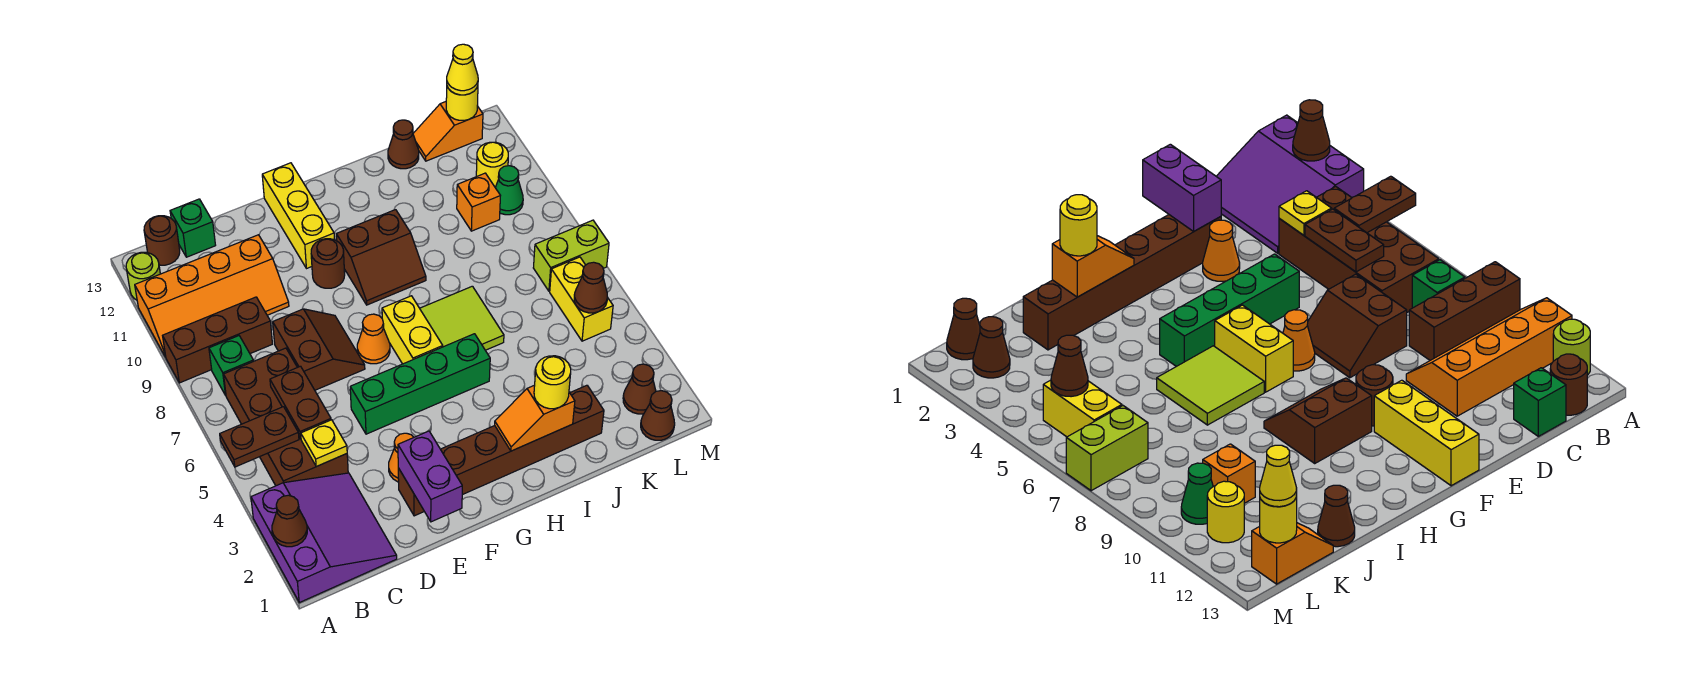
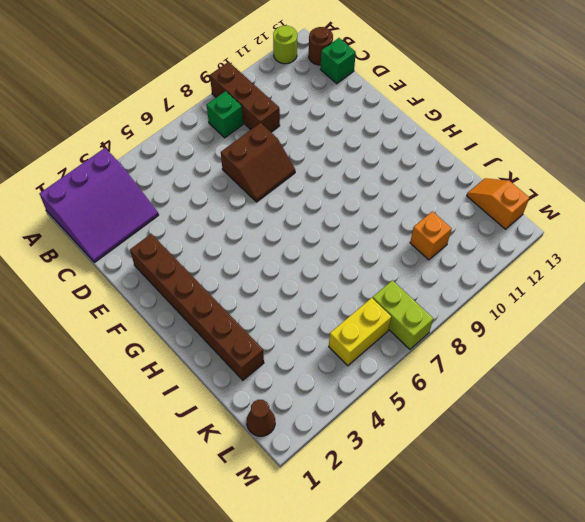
none -> orange slope A10:D11 level 1 top 11
none -> brown brick B4:C7 level 1
none -> orange cone E3 level 1
none -> green brick E5:H5 level 1

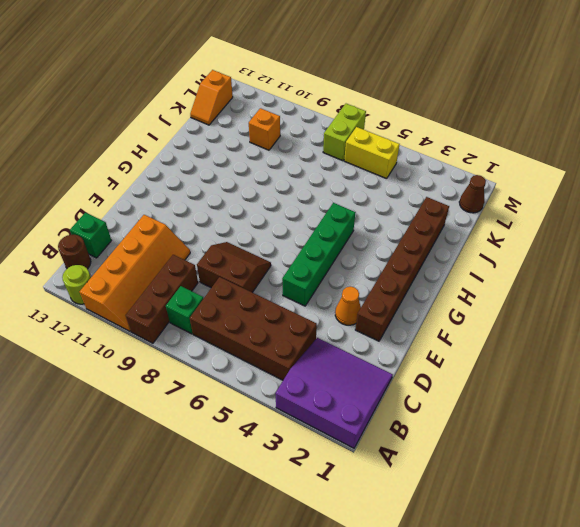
none -> orange cone F7 level 1
none -> brown round brick F10 level 1
none -> yellow brick F11:F13 level 1
none -> yellow brick G6:G7 level 1

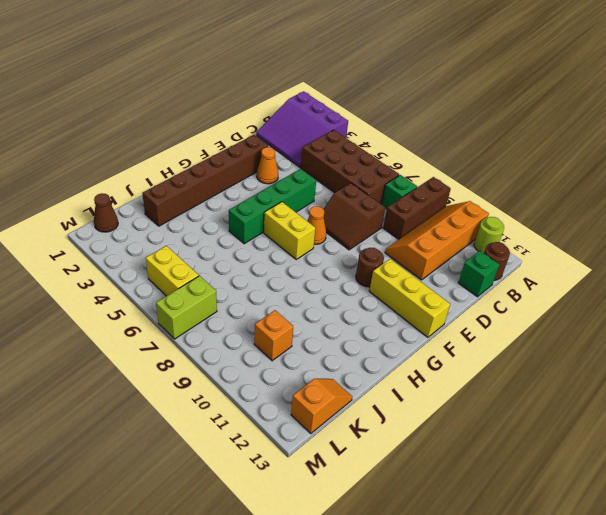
none -> brown slope G9:H10 level 1 top 10
none -> lime tile H6:I7 level 1
none -> brown cone J13 level 1
none -> brown cone L2 level 1

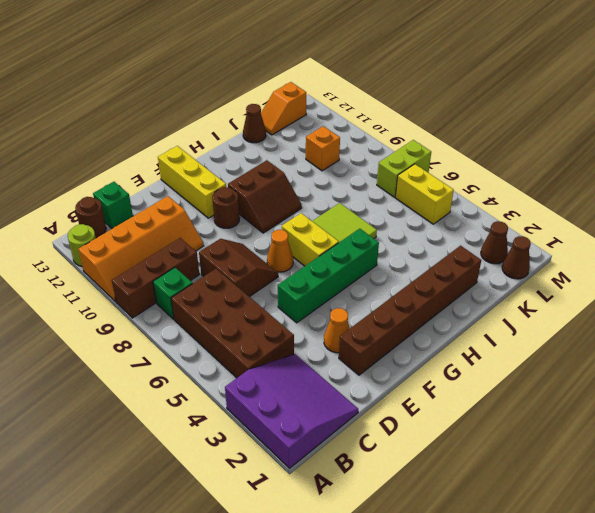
none -> green cone L10 level 1
none -> yellow round brick L11 level 1
none -> brown cone A2 level 2
none -> brown plate A5:B5 level 2

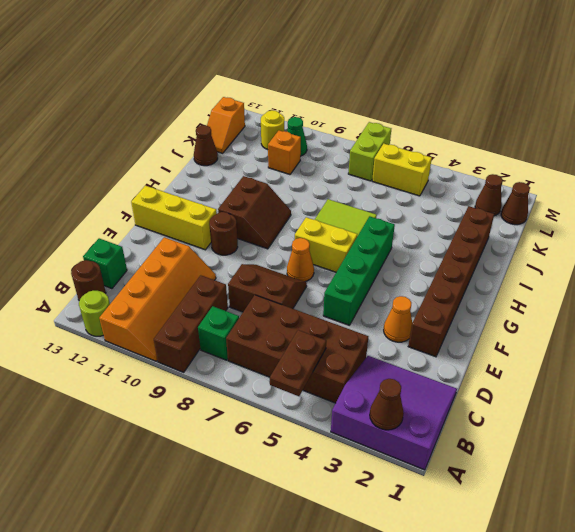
none -> yellow plate C4 level 2
none -> brown plate C5:C6 level 2
none -> purple brick E1:E2 level 2
none -> orange slope H2:I2 level 2 top I

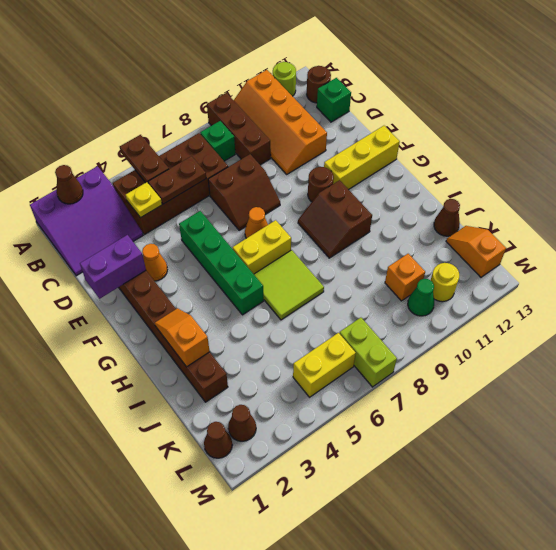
none -> brown cone L5 level 2
none -> yellow round brick L13 level 2
none -> yellow round brick I2 level 3
none -> yellow cone L13 level 3

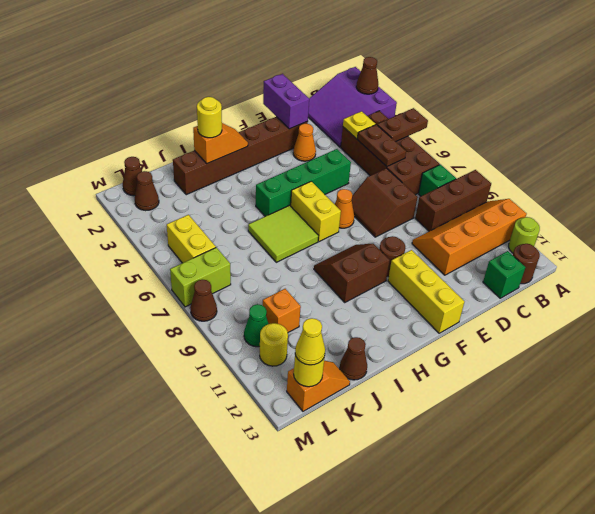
brown cone M8 level 1 -> brown cone L5 level 2

